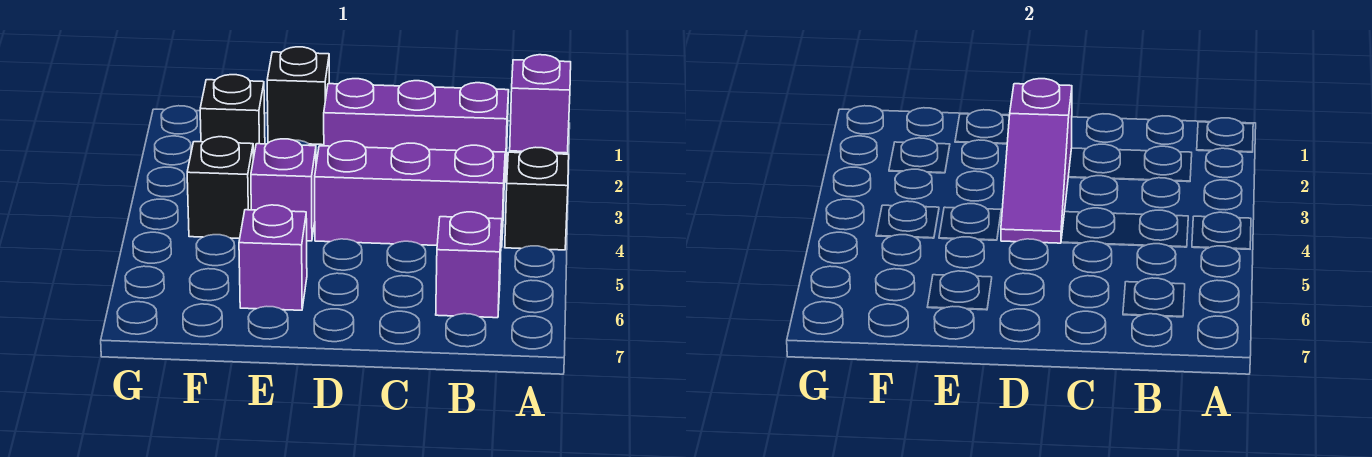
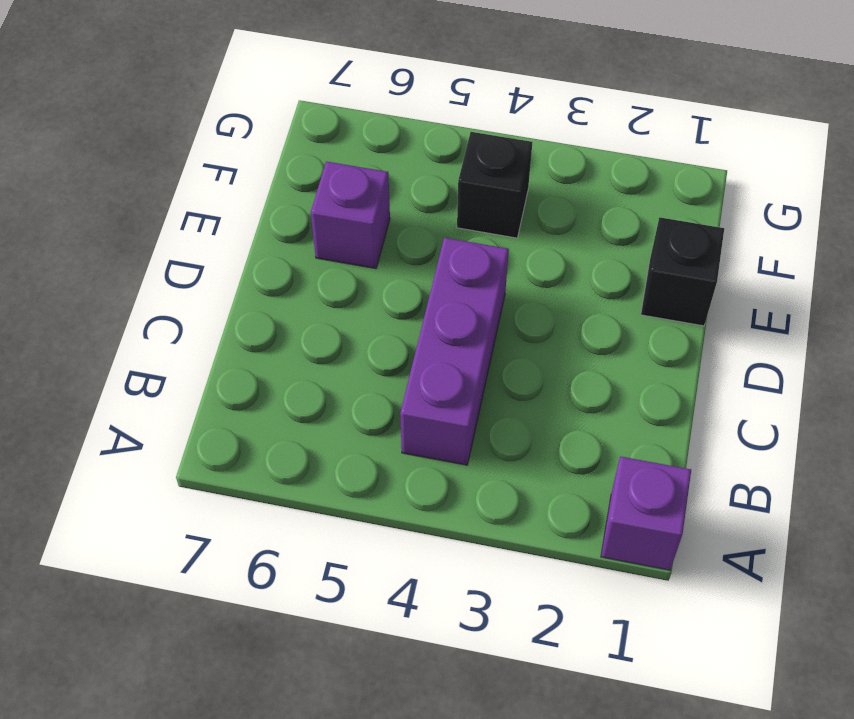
none -> black brick A4 level 1
none -> purple brick B2:D2 level 1

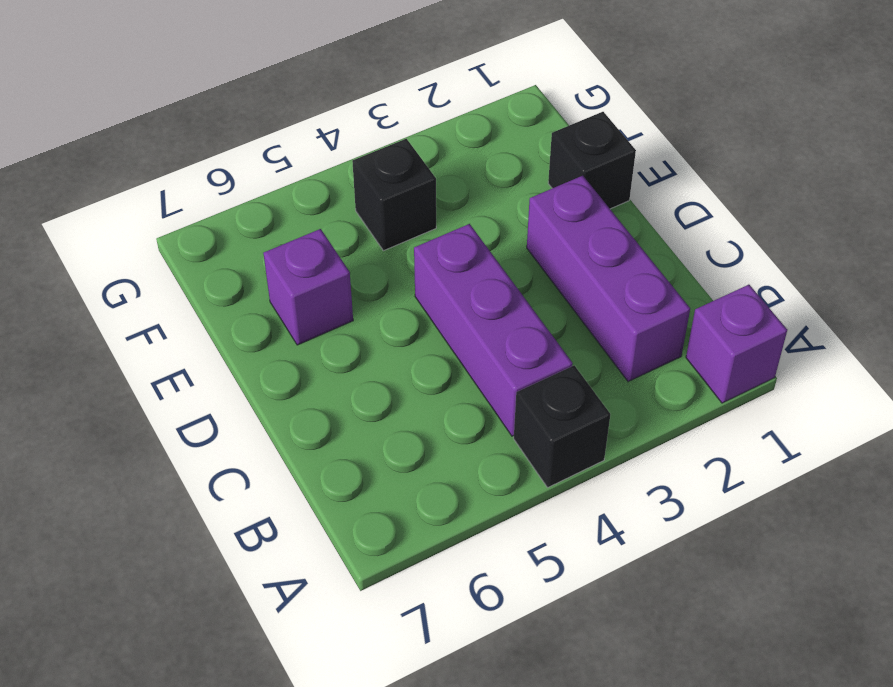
none -> purple brick B6 level 1
none -> purple brick E4 level 1

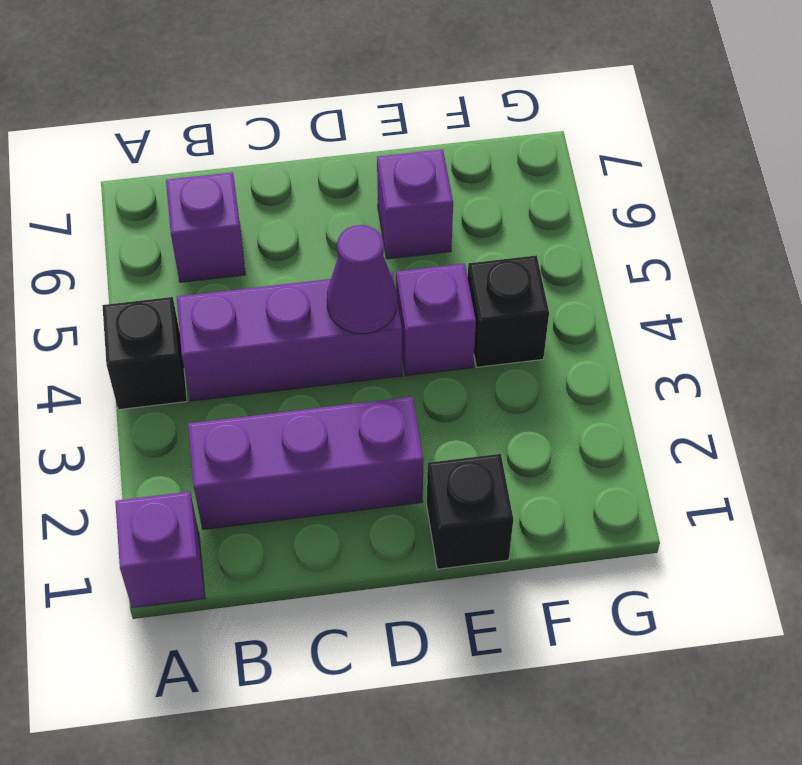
purple cone D4 level 2 -> purple slope D2:D4 level 2 top 2
none -> black brick F2 level 1

